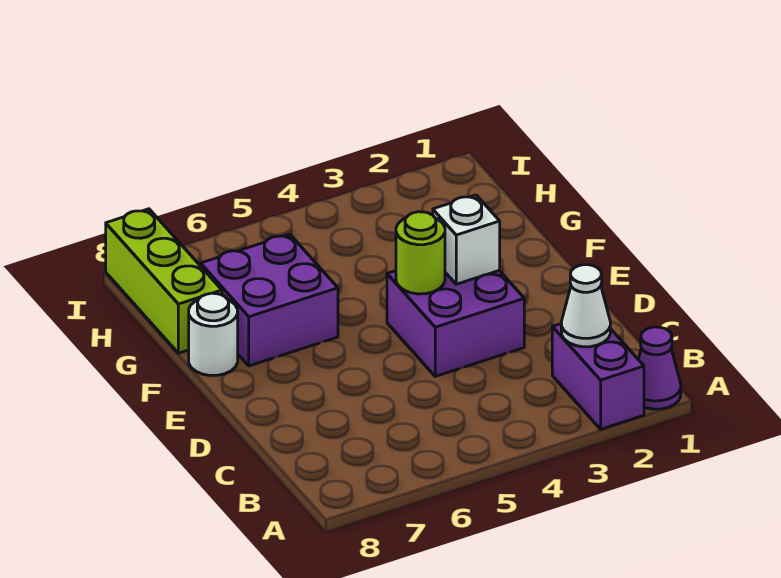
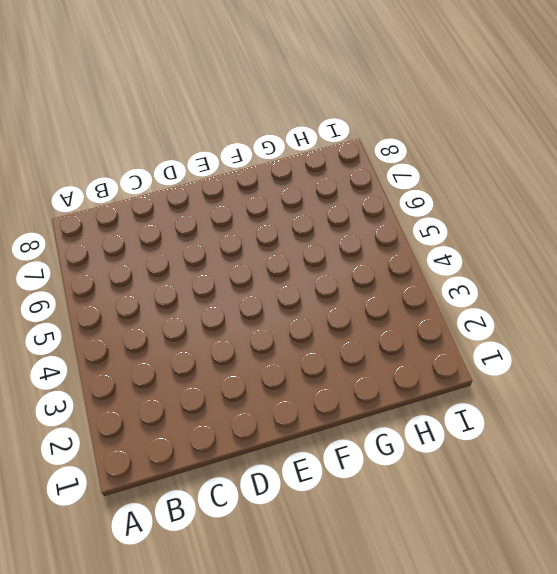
none -> purple cone A1 level 1
none -> purple brick A2:B2 level 1

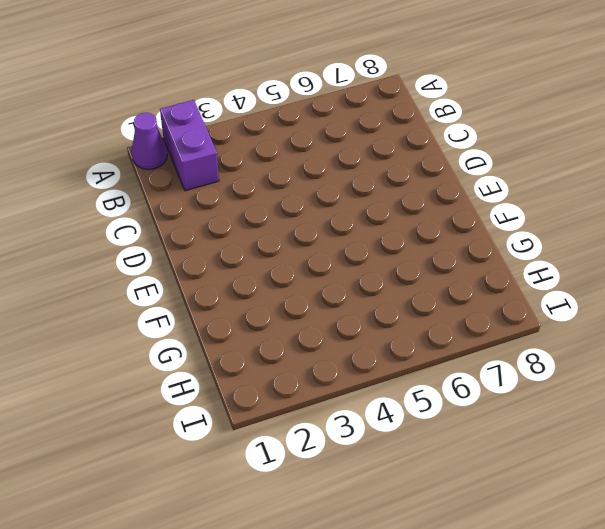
none -> purple brick D3:E4 level 1
none -> purple brick F6:G7 level 1

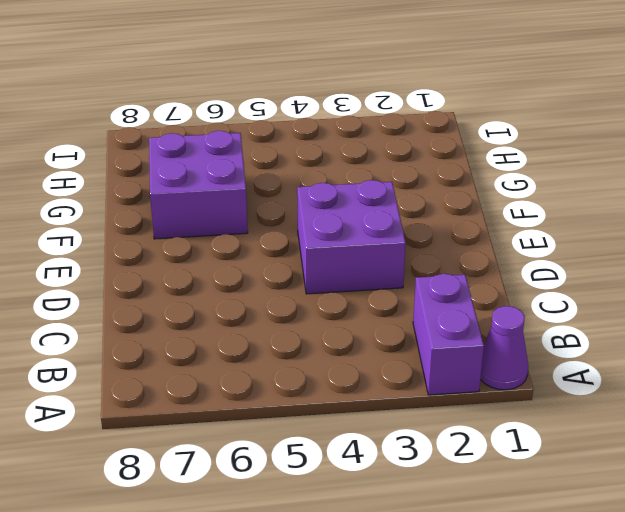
none -> white round brick F8 level 1
none -> lime brick G8:I8 level 1

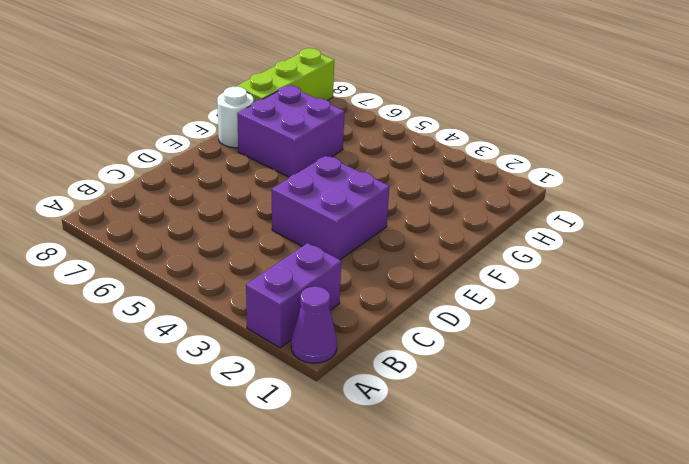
none -> white cone B2 level 2
none -> white brick E3 level 2

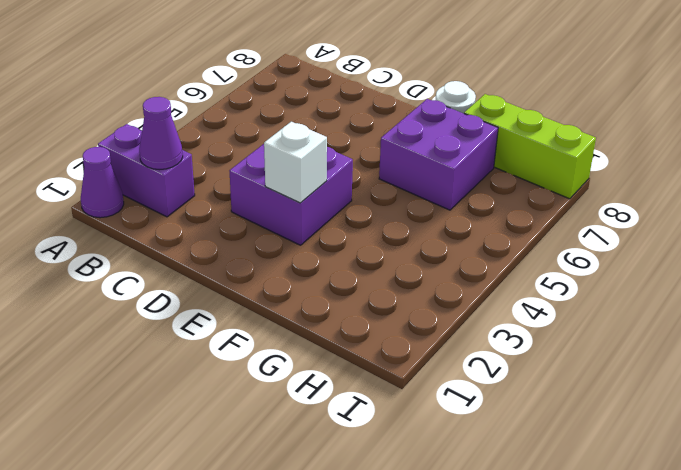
purple cone B2 level 2 -> white cone B2 level 2
none -> lime round brick E4 level 2

